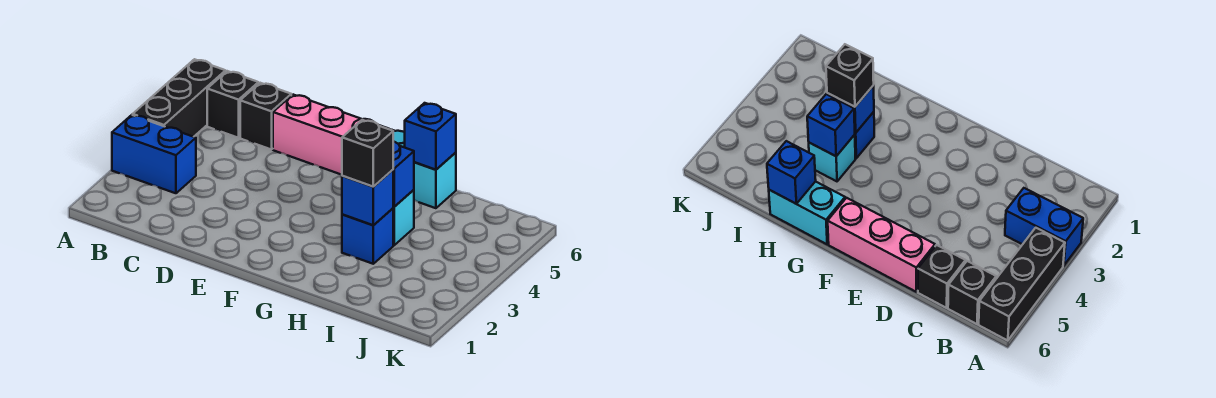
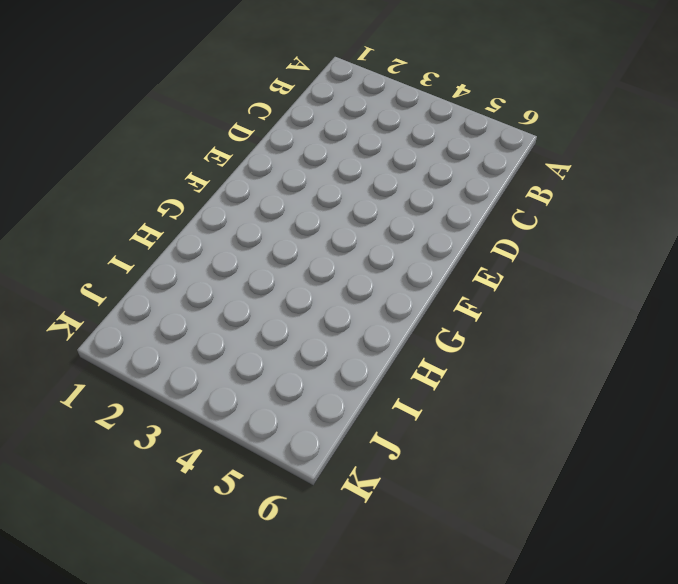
none -> blue brick A3:B3 level 1
none -> black brick A4:A6 level 1
none -> black brick B6 level 1

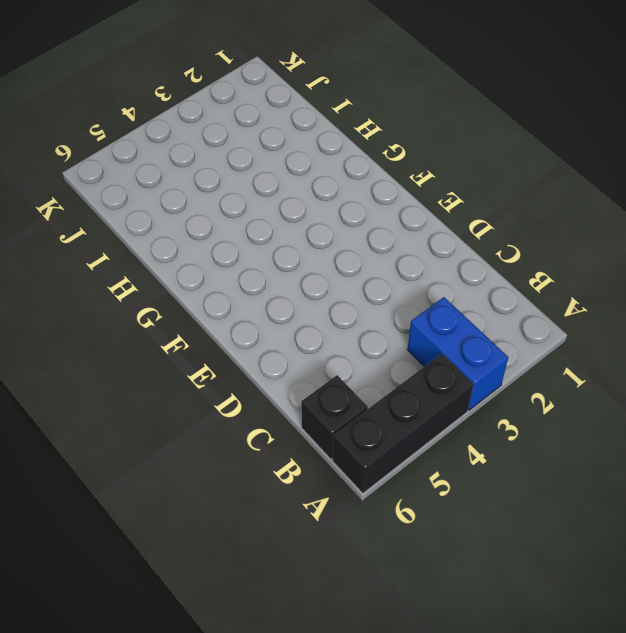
none -> black brick C6 level 1
none -> pink brick D6:F6 level 1
none -> cyan brick G6:H6 level 1

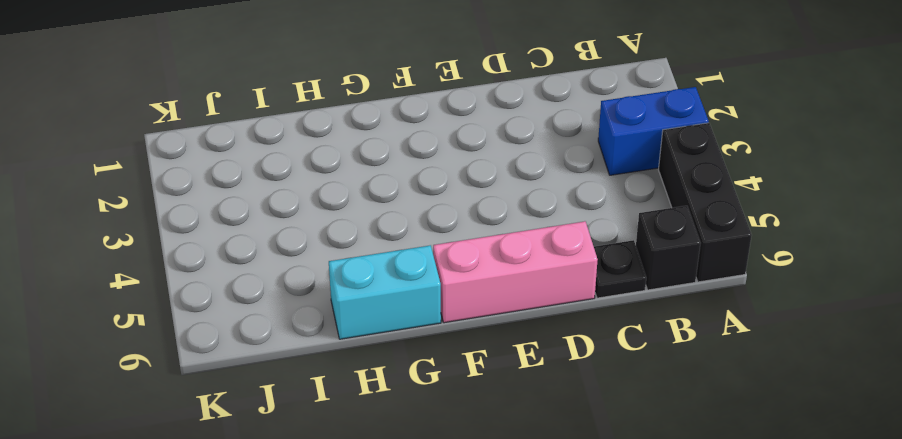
black plate C6 level 1 -> black brick C6 level 1
none -> blue brick H3 level 1
none -> cyan brick H4 level 1
none -> blue brick H3 level 2

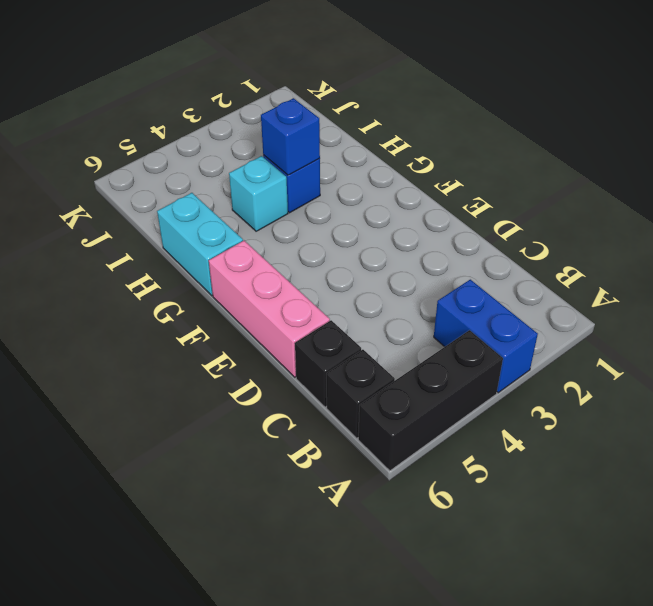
none -> blue brick H4 level 2
none -> blue brick H6 level 2
none -> black brick H3 level 3

